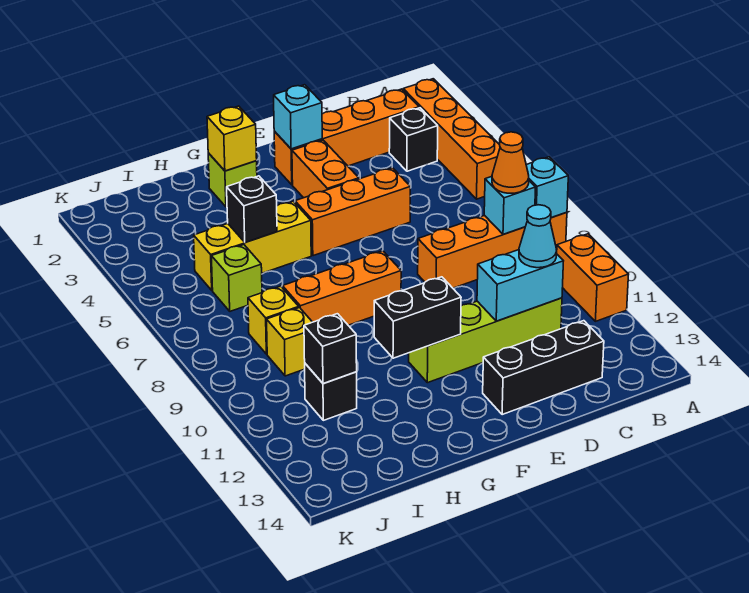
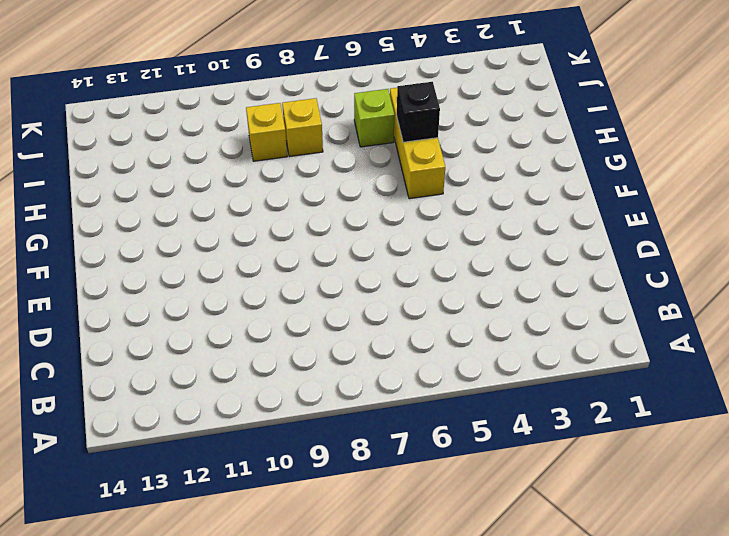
none -> orange brick A2:A5 level 1
none -> orange brick A8:D8 level 1
none -> orange brick A10:A11 level 1

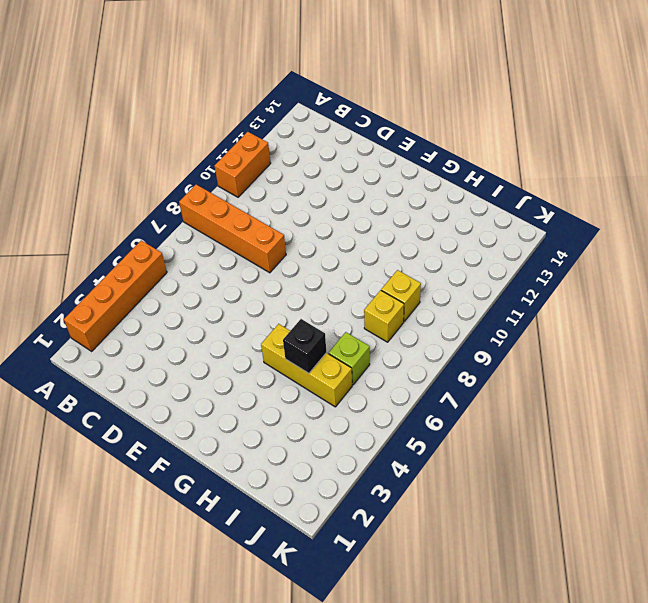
none -> orange brick B2:E2 level 1
none -> black brick B3 level 1
none -> lime brick C11:F11 level 1

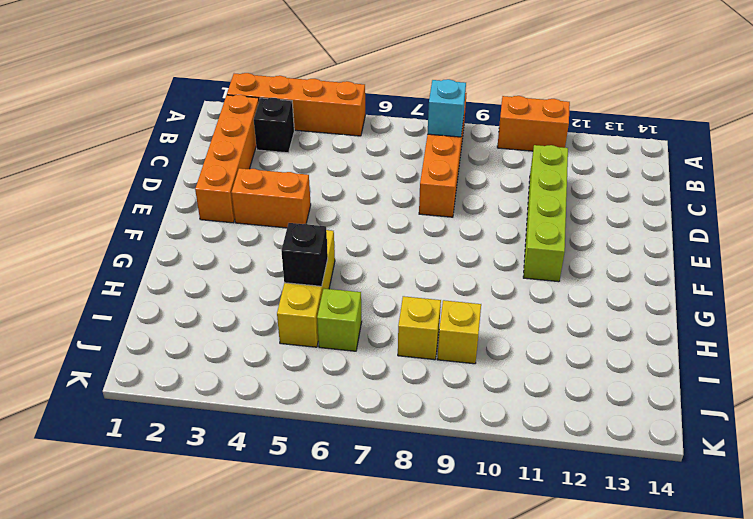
none -> black brick C13:E13 level 1
none -> orange brick D5:F5 level 1
none -> orange brick F8:H8 level 1

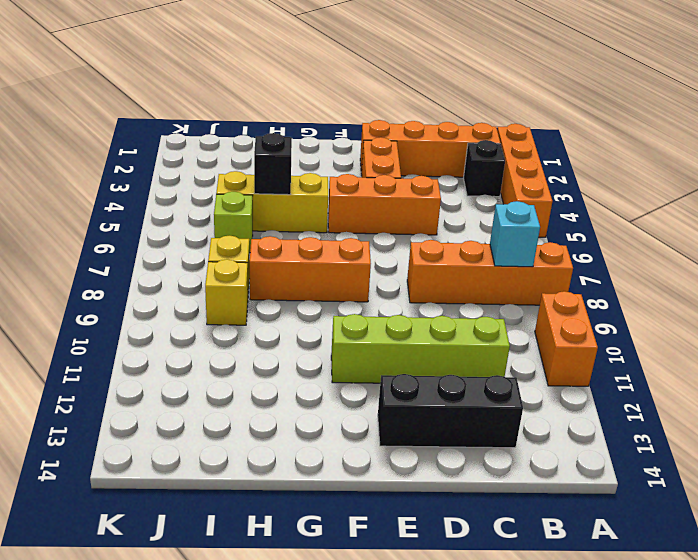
none -> lime brick G2 level 1
none -> black brick I11 level 1
none -> cyan brick A8 level 2

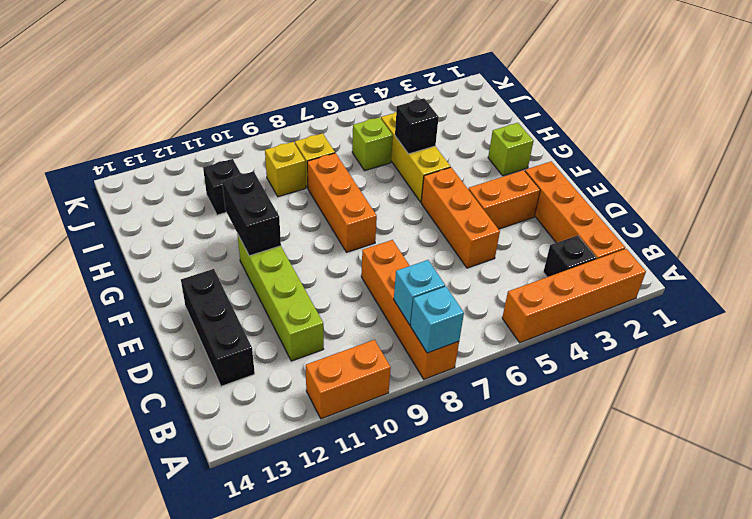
none -> cyan brick C11:D11 level 2
none -> cyan brick E2 level 2
none -> yellow brick G2 level 2

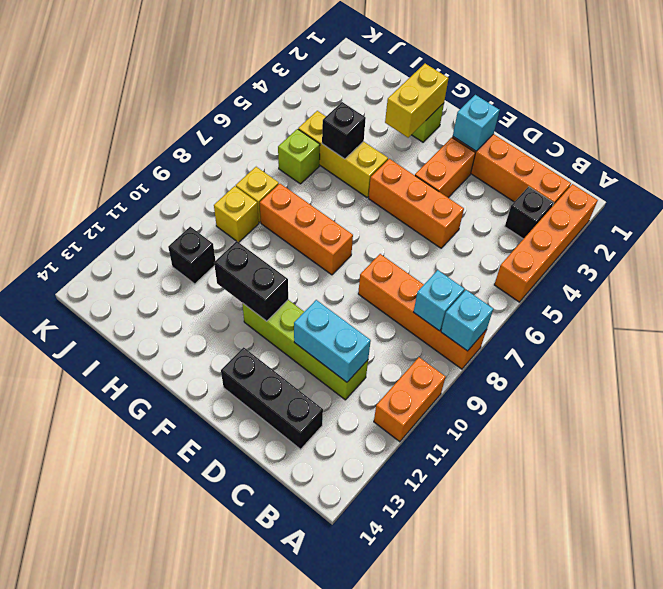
yellow brick G2:G3 level 2 -> yellow brick G2 level 2
none -> black brick I11 level 2
none -> orange cone B8 level 3
none -> cyan cone C11 level 3

